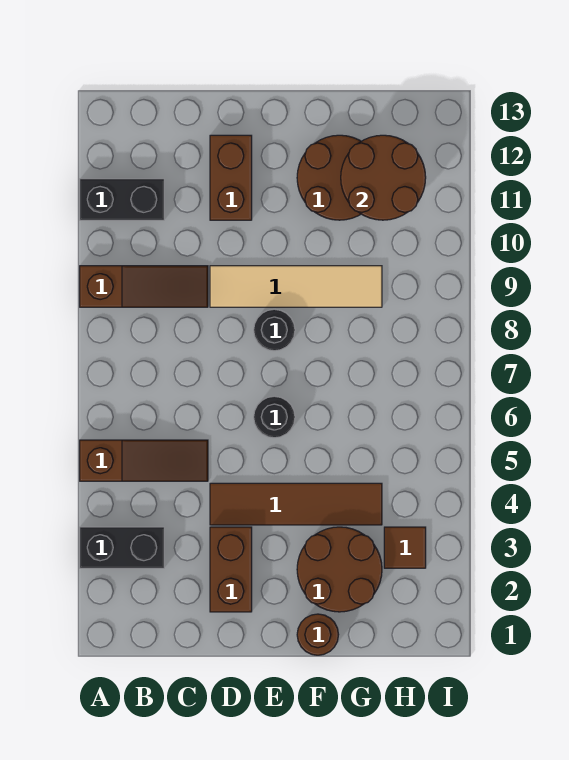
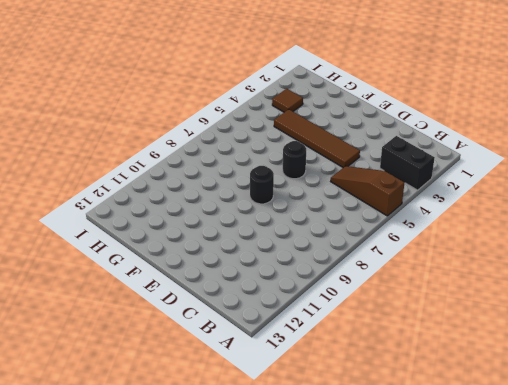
none -> brown slope A9:C9 level 1 top A
none -> black brick A11:B11 level 1
none -> brown brick D2:D3 level 1

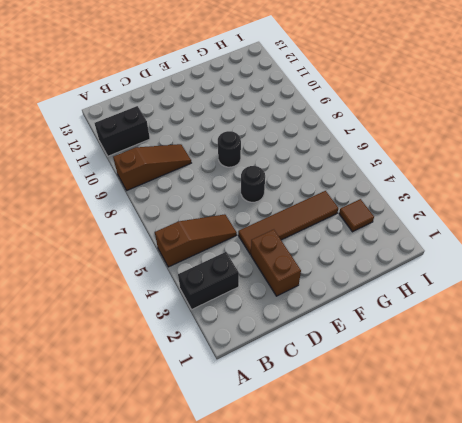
none -> tan tile D9:G9 level 1
none -> brown brick D11:D12 level 1
none -> brown round brick F1 level 1

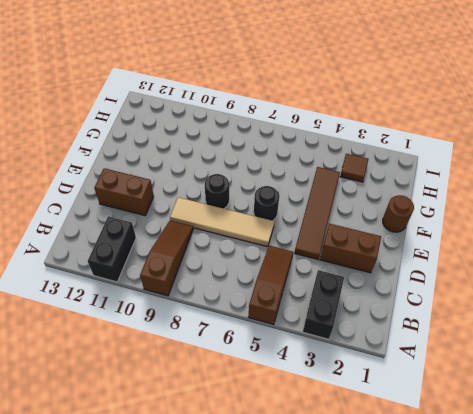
tan tile D6:D9 level 1 -> tan tile D9:G9 level 1
none -> brown round brick F2:G3 level 1
none -> brown round brick F11:G12 level 1
none -> brown round brick G11:H12 level 2

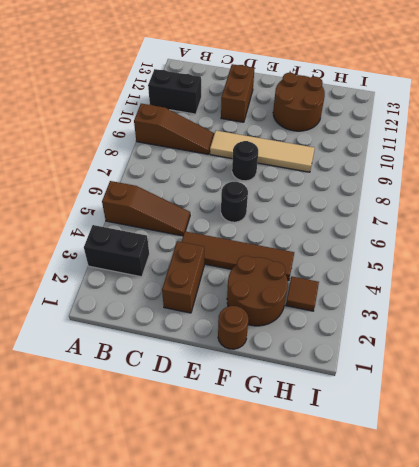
none -> brown round brick G11:H12 level 2

